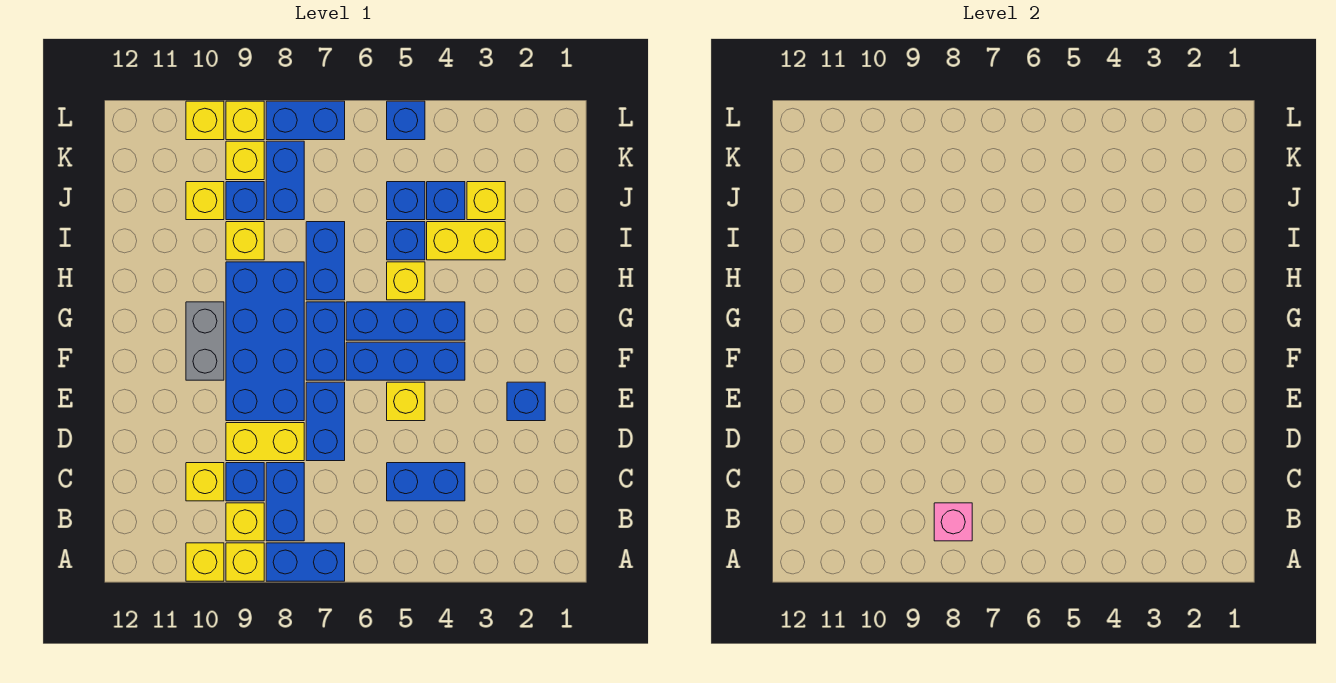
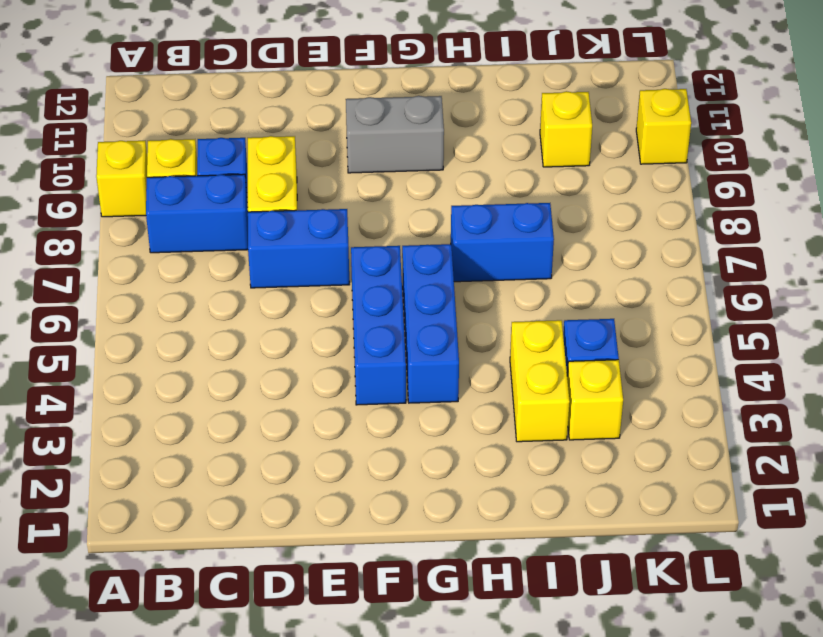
none -> blue brick A7:A8 level 1
none -> yellow brick A10 level 1
none -> blue brick C4:C5 level 1
none -> yellow brick C10 level 1

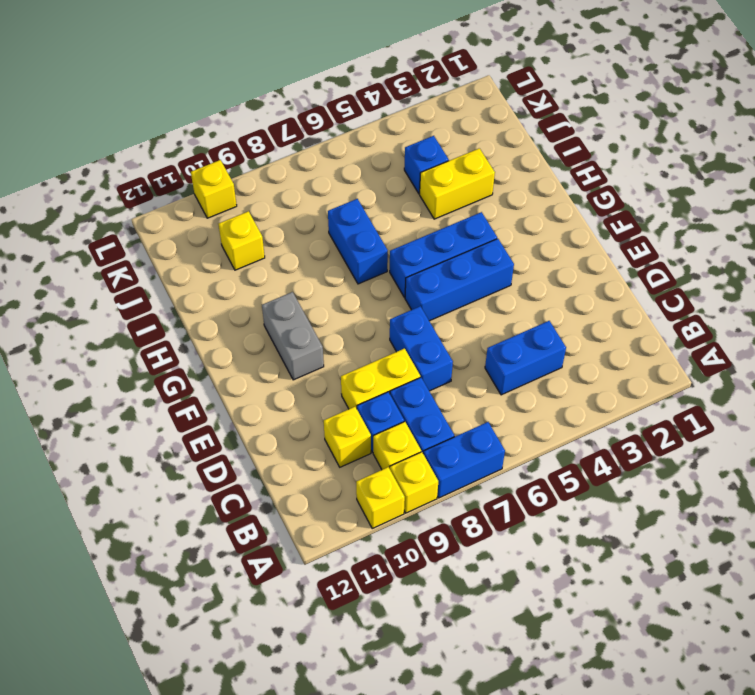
none -> blue brick E2 level 1
none -> yellow brick E5 level 1
none -> blue brick E8:H9 level 1
none -> blue brick F7:G7 level 1

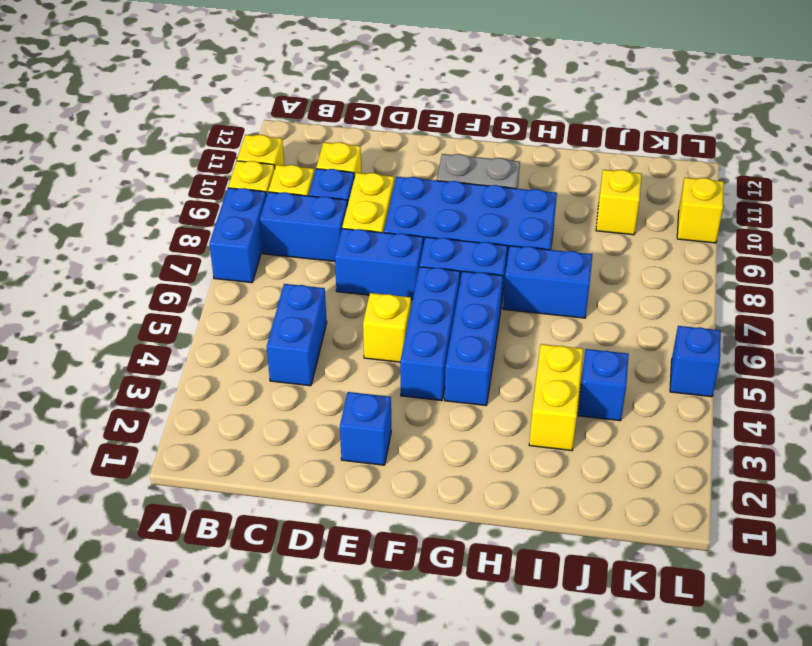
none -> yellow brick H5 level 1
none -> blue brick I5 level 1
none -> yellow brick I9 level 1
none -> yellow brick J3 level 1

